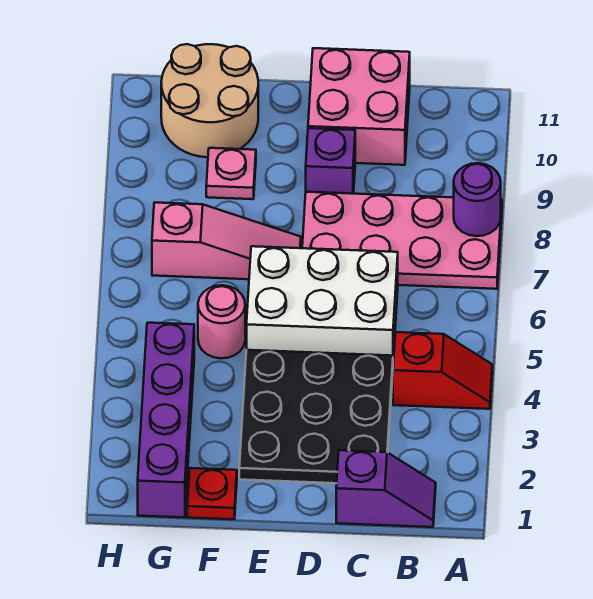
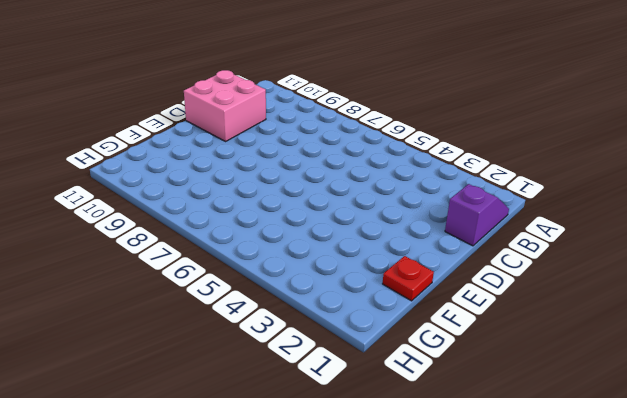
none -> red slope A4:B4 level 1 top B
none -> pink plate A7:D8 level 1
none -> black plate C2:E4 level 1

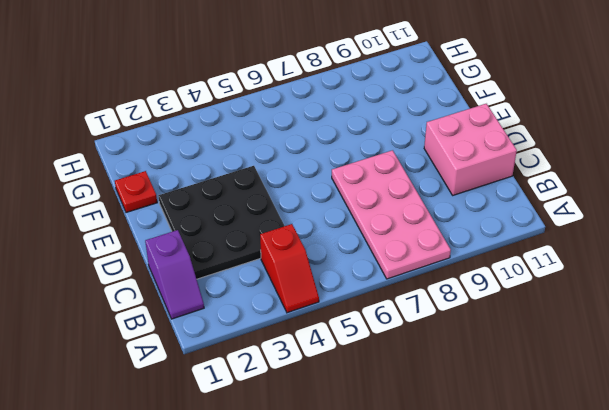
none -> white brick C5:E6 level 1
none -> purple brick D9 level 1
none -> pink slope E7:G7 level 1 top G

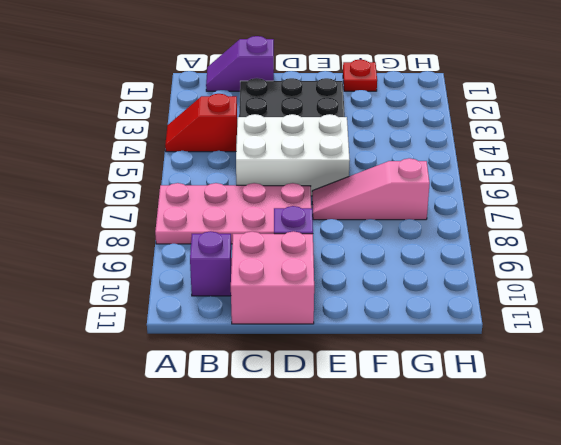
purple brick B10 level 1 -> none
none -> pink round brick F5 level 1
none -> pink plate F9 level 1
none -> tan round brick F10:G11 level 1

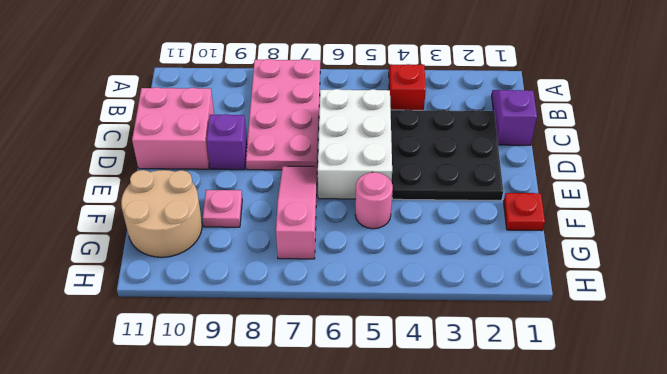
none -> purple brick G1:G4 level 1
none -> purple round brick A8 level 2

